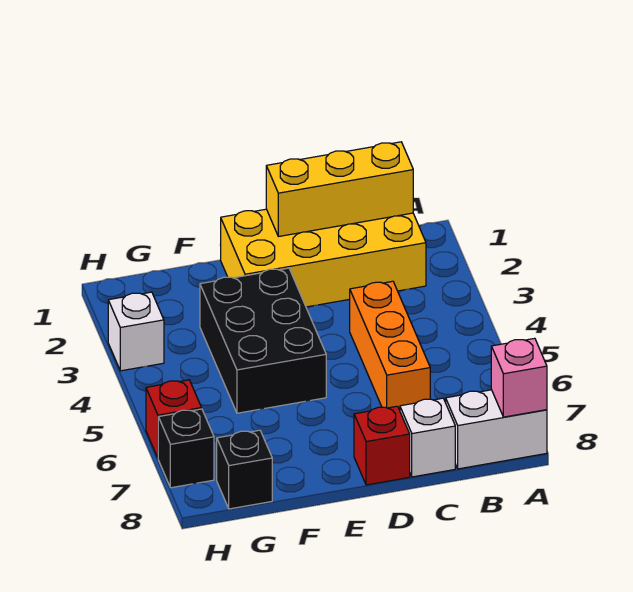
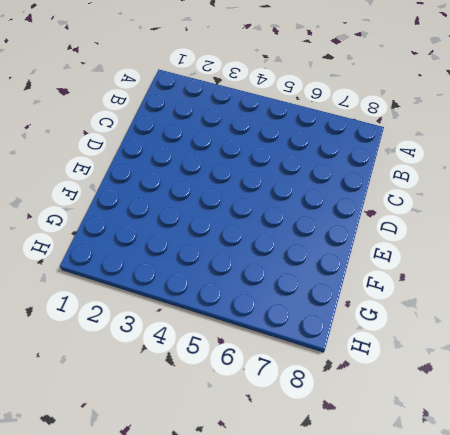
none -> white brick A8:B8 level 1
none -> yellow brick B1:E2 level 1
none -> orange brick C4:C6 level 1

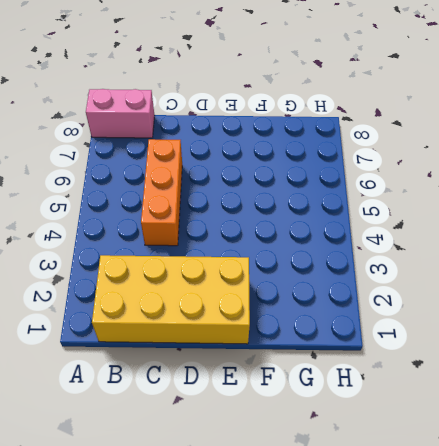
pink brick A8:B8 level 1 -> white brick A8:B8 level 1
none -> white brick C8 level 1
none -> red brick D8 level 1
none -> black brick E3:F5 level 1

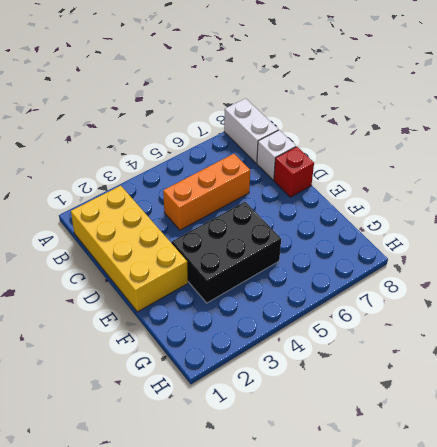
none -> black brick G8 level 1
none -> white brick H3 level 1
none -> red brick H6 level 1

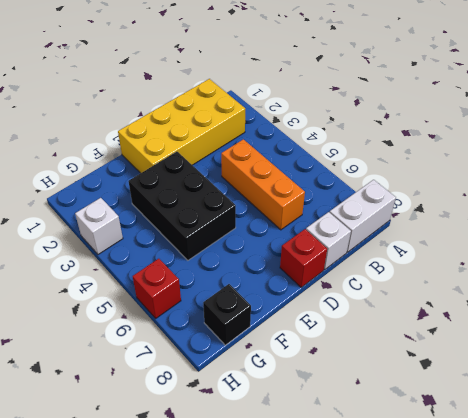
none -> black brick H7 level 1
none -> pink brick A8 level 2
none -> yellow brick B1:D1 level 2

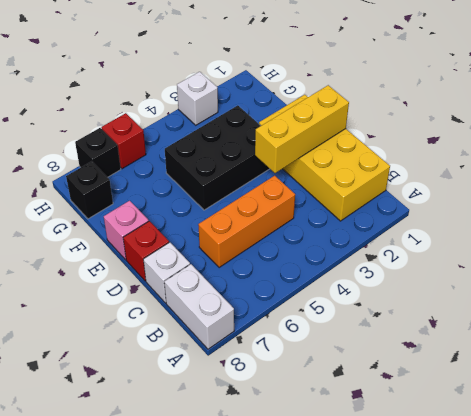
yellow brick D1:D3 level 2 -> yellow brick B1:D1 level 2
pink brick E8 level 1 -> pink brick A8 level 2

